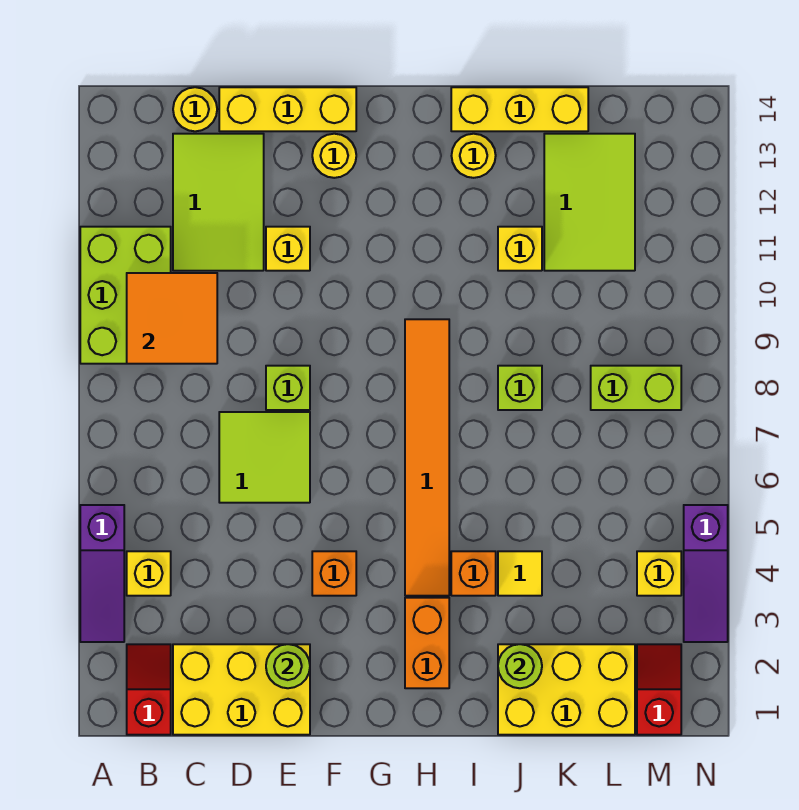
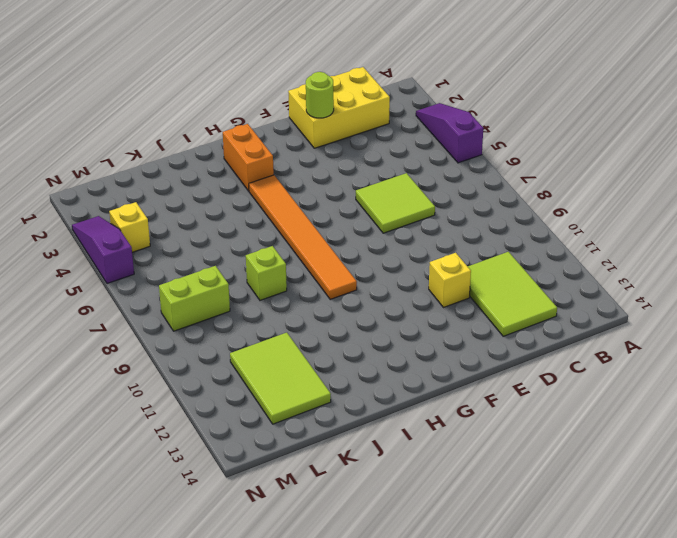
none -> lime brick A9:B11 level 1
none -> red slope B1:B2 level 1 top 1
none -> yellow brick B4 level 1
none -> yellow round brick C14 level 1

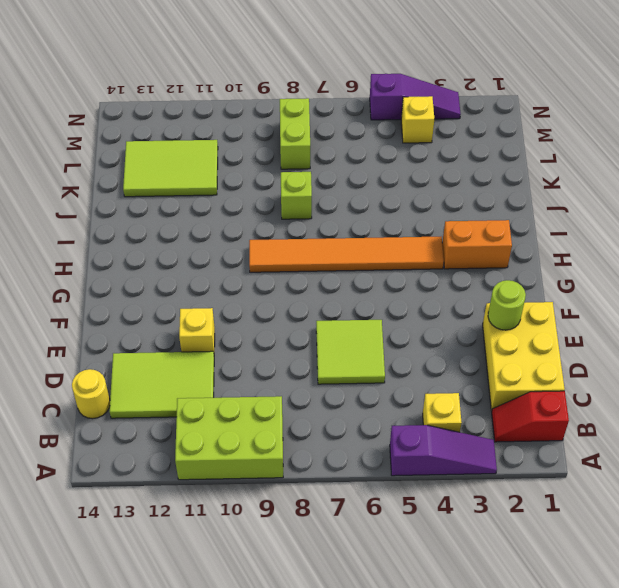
none -> yellow brick D14:F14 level 1
none -> lime brick E8 level 1
none -> orange brick F4 level 1
none -> yellow round brick F13 level 1

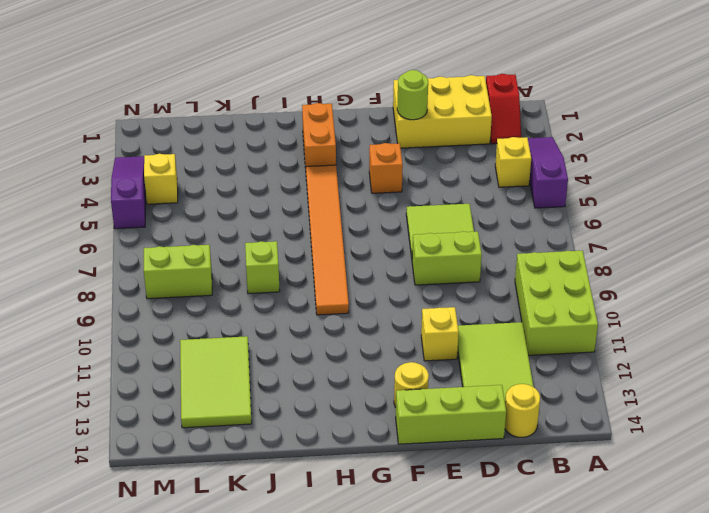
lime brick D8:E8 level 1 -> lime brick E8 level 1
lime brick D14:F14 level 1 -> yellow brick D14:F14 level 1
none -> orange brick I4 level 1
none -> yellow round brick I13 level 1
none -> yellow brick I14:K14 level 1
none -> yellow brick J1:L2 level 1

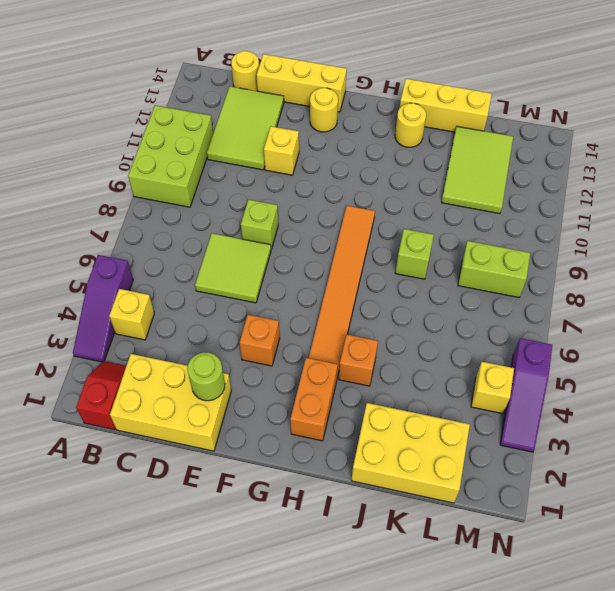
none -> yellow tile J4 level 1
none -> yellow brick J11 level 1
none -> red slope M1:M2 level 1 top 1
none -> orange tile B9:C10 level 2

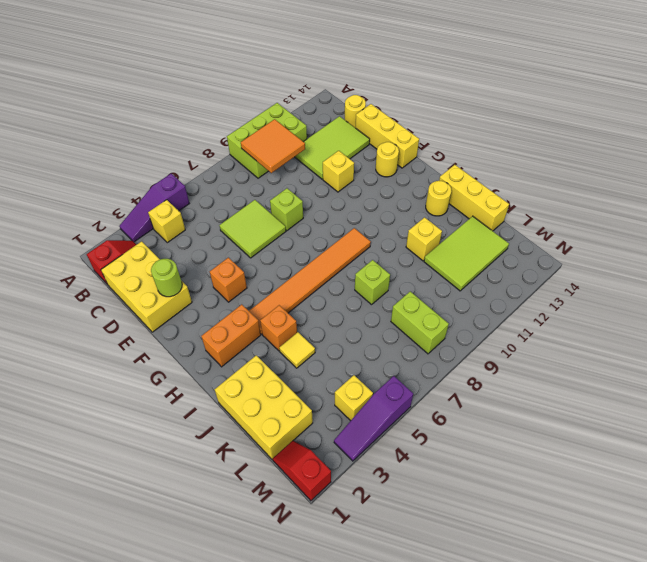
red slope M1:N1 level 1 top N -> red slope M1:M2 level 1 top 1
none -> lime round brick J2 level 2

